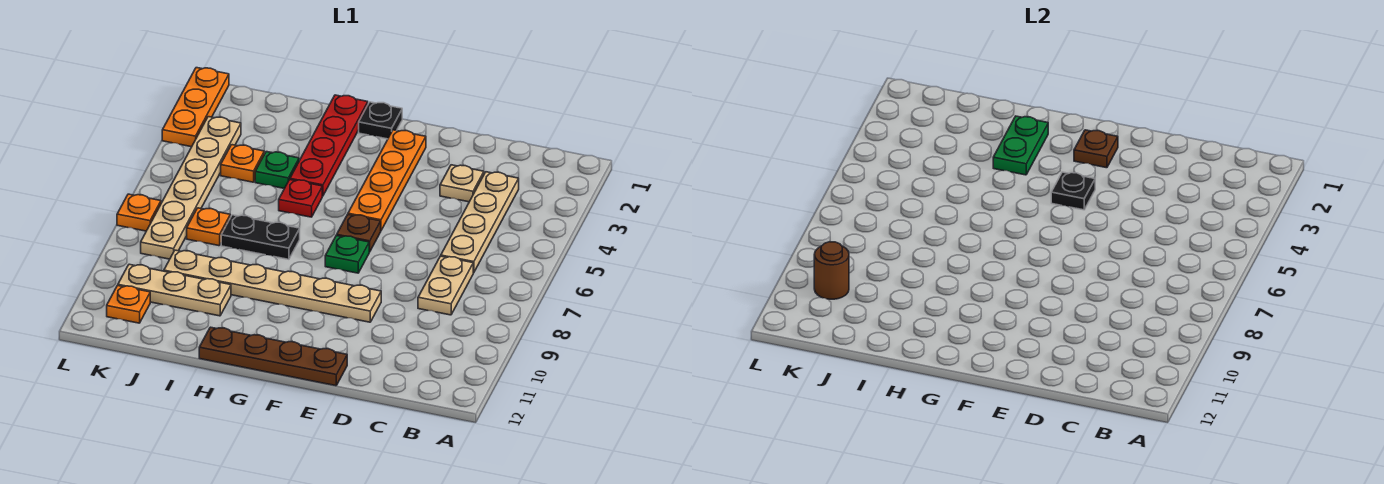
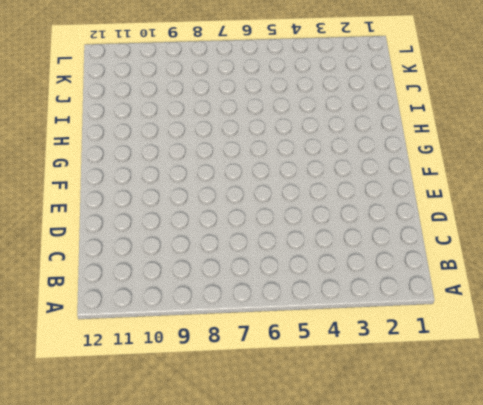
none -> tan plate C3:C6 level 1
none -> tan plate C7:C8 level 1
none -> tan plate D3 level 1

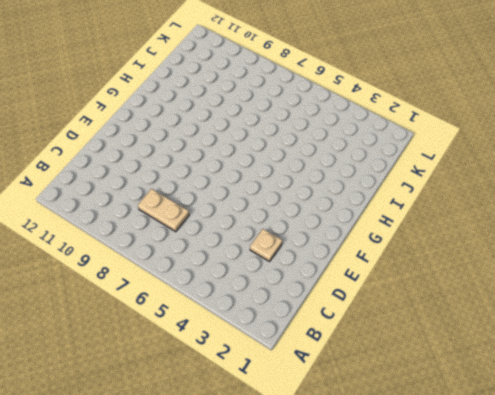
none -> tan plate C3:C6 level 1
none -> tan plate E9:J9 level 1
none -> brown plate E12:H12 level 1

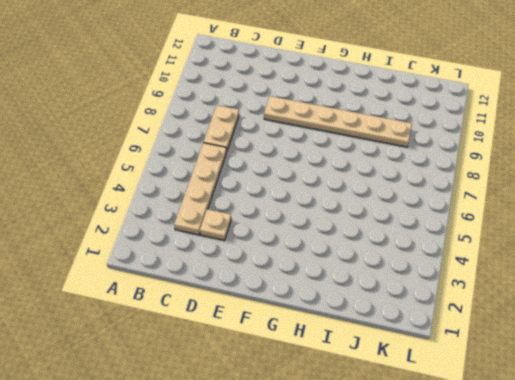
none -> brown plate E12:H12 level 1
none -> orange plate F2:F5 level 1
none -> brown plate F6 level 1

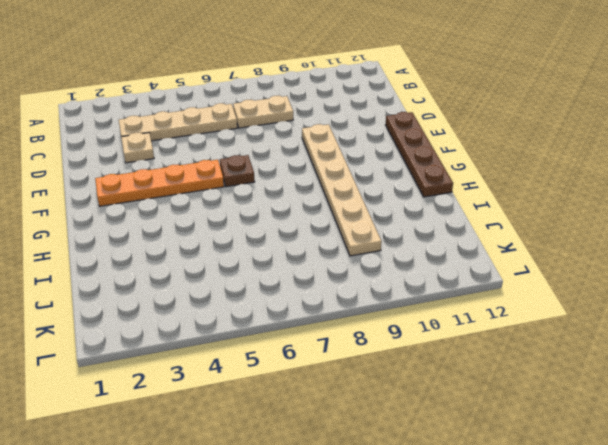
none -> green plate F7 level 1
none -> black plate G1 level 1
none -> red plate H1:H4 level 1

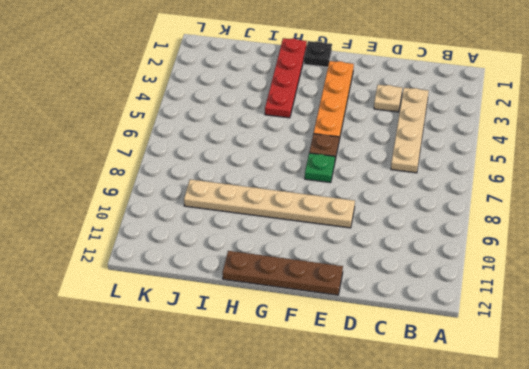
none -> tan plate C7:C8 level 1
none -> red plate H5 level 1
none -> black plate H7:I7 level 1

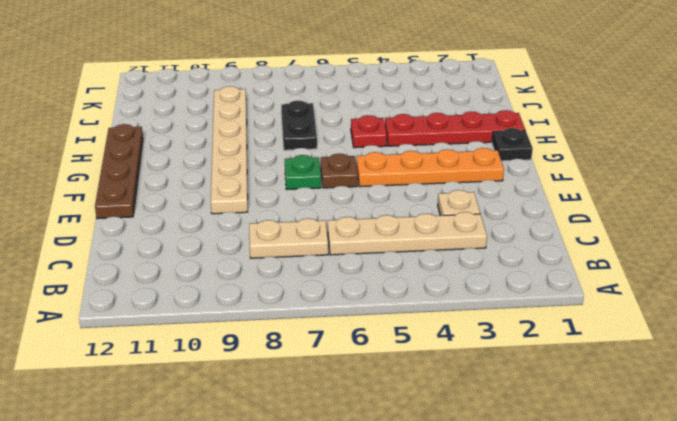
none -> green plate I4 level 1
none -> tan plate I10:K10 level 1
none -> orange plate J4 level 1

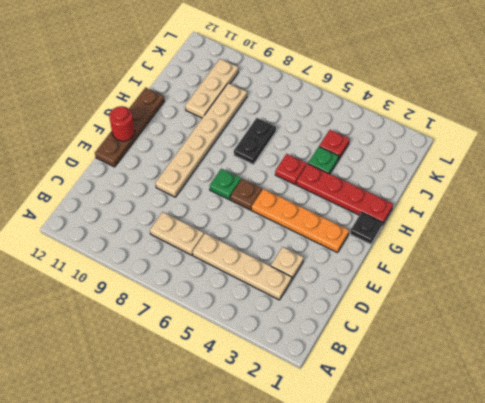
red round brick F12 level 2 -> none
red plate J4 level 1 -> orange plate J4 level 1
none -> orange plate J7 level 1
none -> tan plate K3:K8 level 1
none -> orange plate K11 level 1

